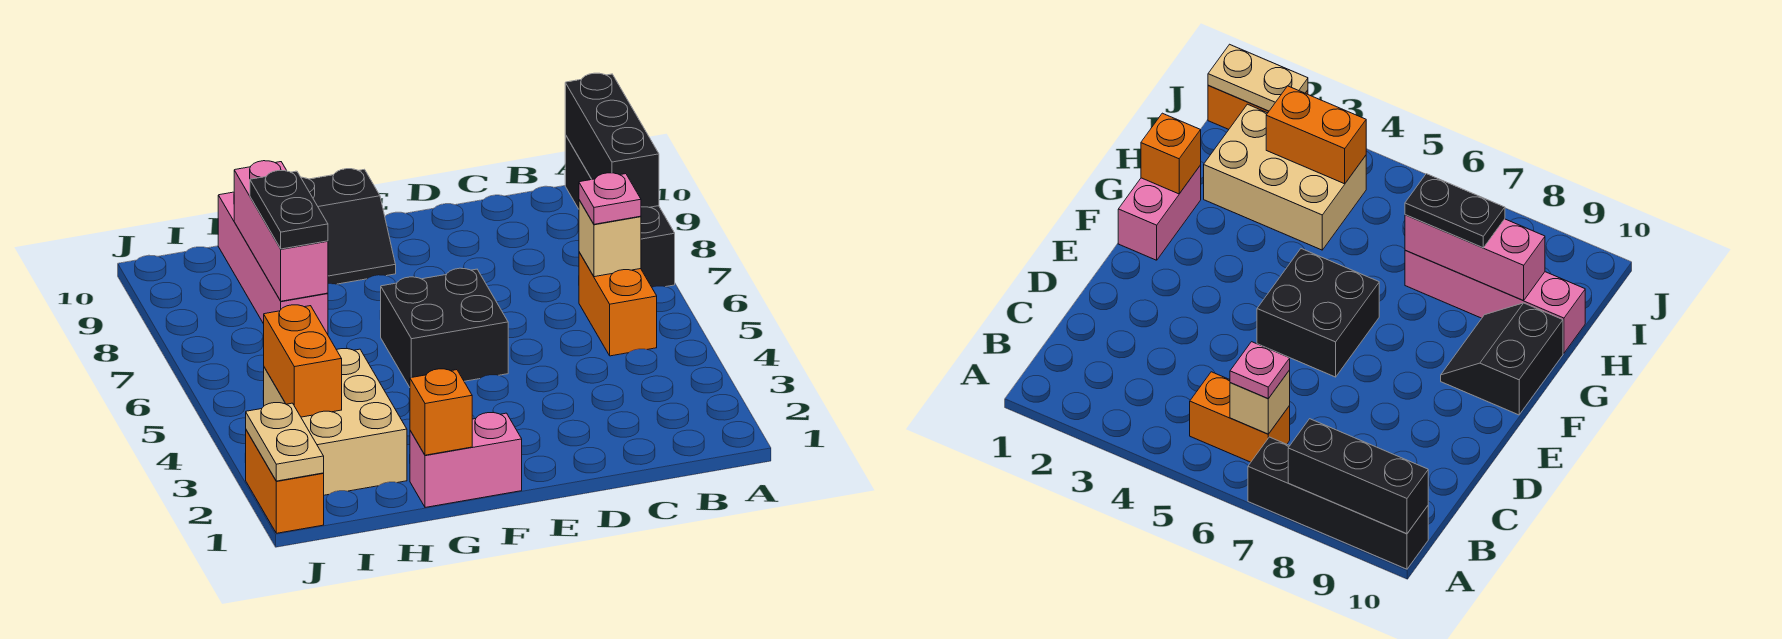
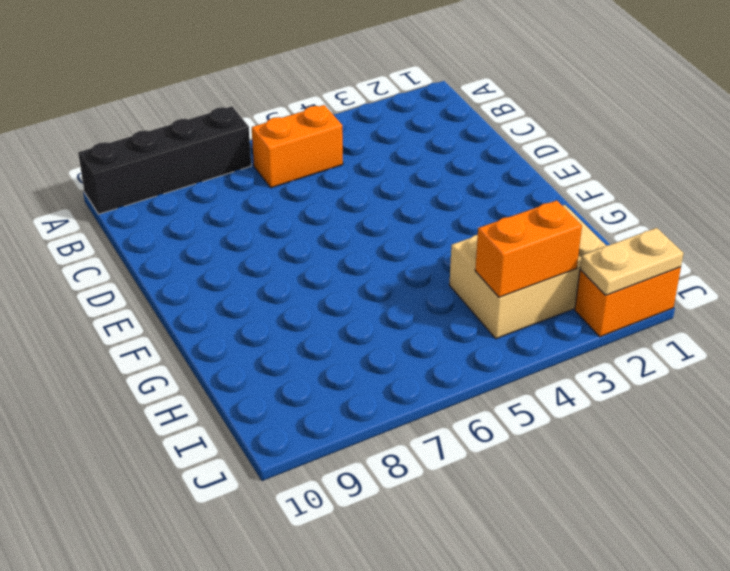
none -> black brick E5:F6 level 1
none -> pink brick F1:G1 level 1
none -> black slope F9:G10 level 1 top 10

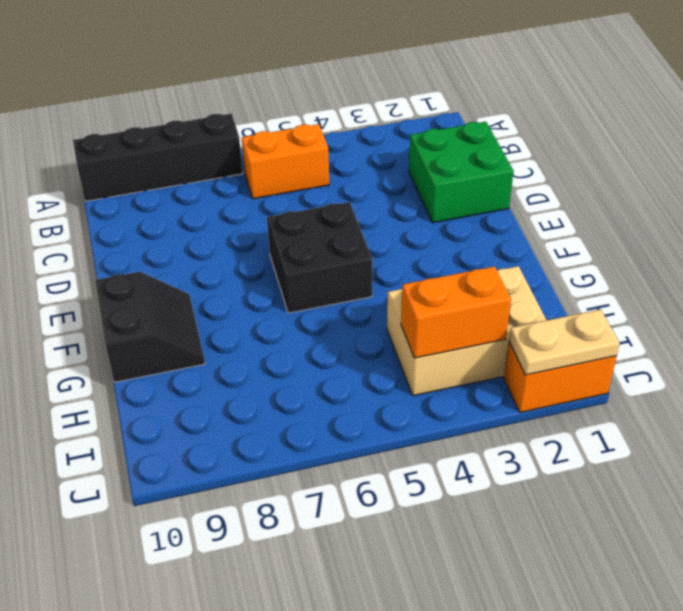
green brick C1:D2 level 1 -> none
none -> pink brick F1:G1 level 1
none -> pink brick H7:H10 level 1
none -> black brick A8:A10 level 2

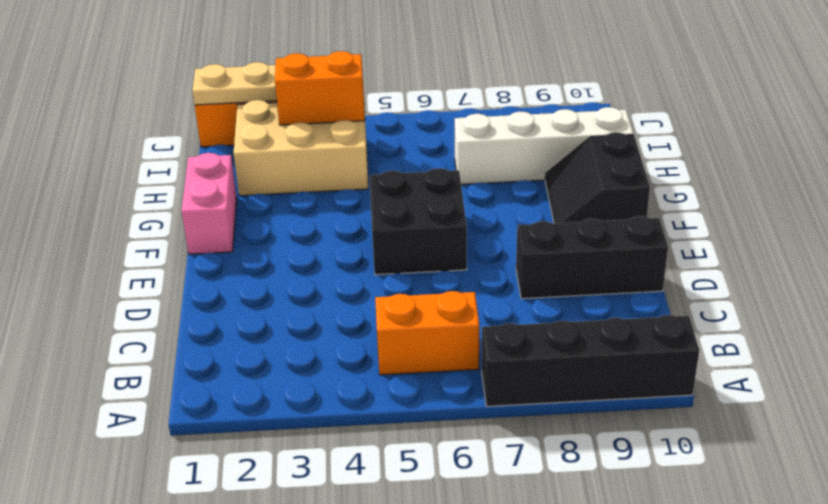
black brick D8:D10 level 1 -> black brick A8:A10 level 2
white brick H7:H10 level 1 -> pink brick H7:H10 level 1
none -> tan brick B6 level 2
none -> orange brick G1 level 2
none -> pink brick H7:H9 level 2

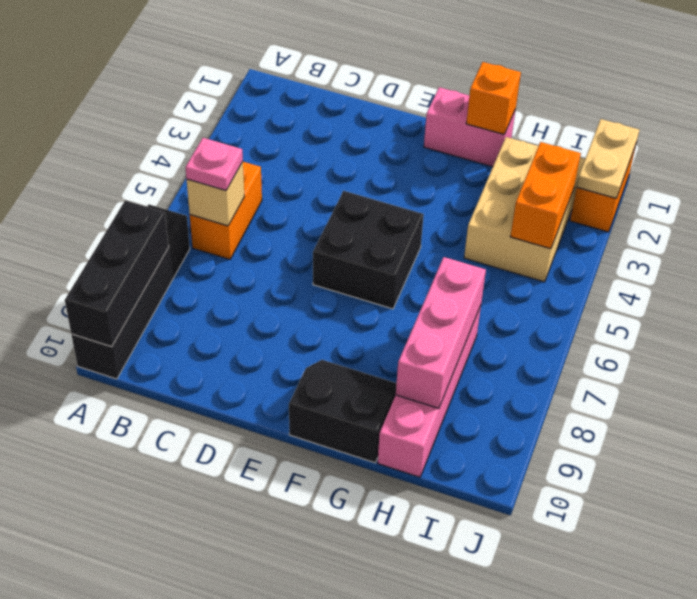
none -> black plate H7:H8 level 3

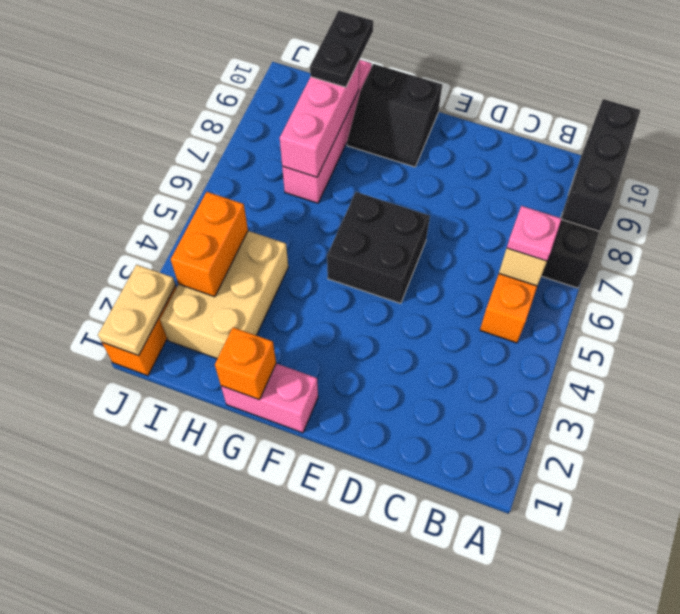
black plate H9:H10 level 3 -> black plate H7:H8 level 3

